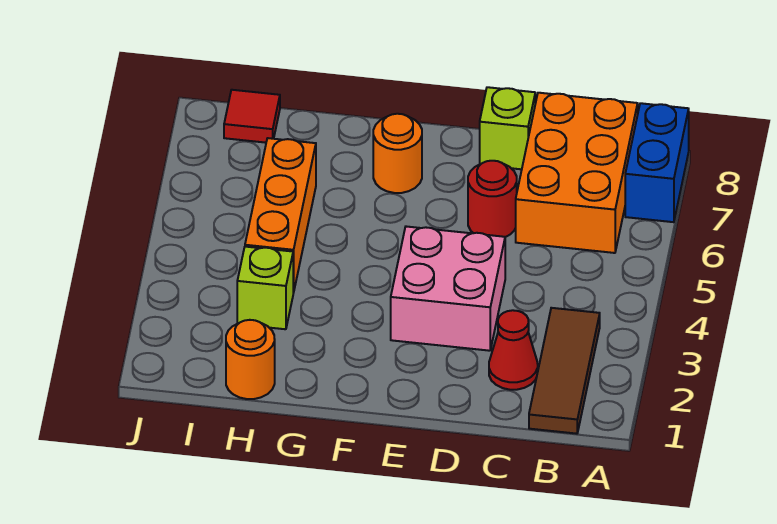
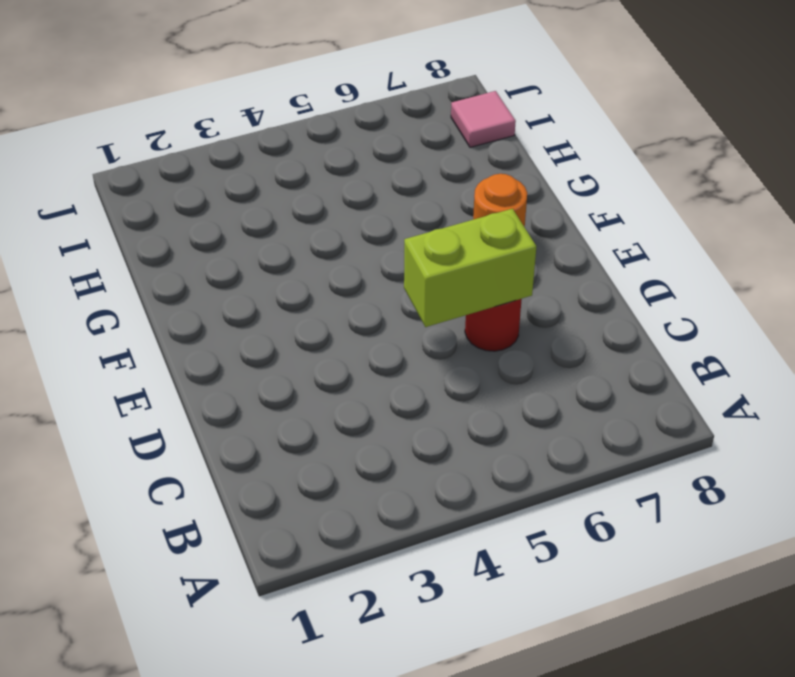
lime brick D5:D6 level 2 -> none
pink tile I8 level 1 -> red tile I8 level 1
none -> blue brick A7:A8 level 1
none -> brown tile B1:B3 level 1
none -> orange brick B6:C8 level 1

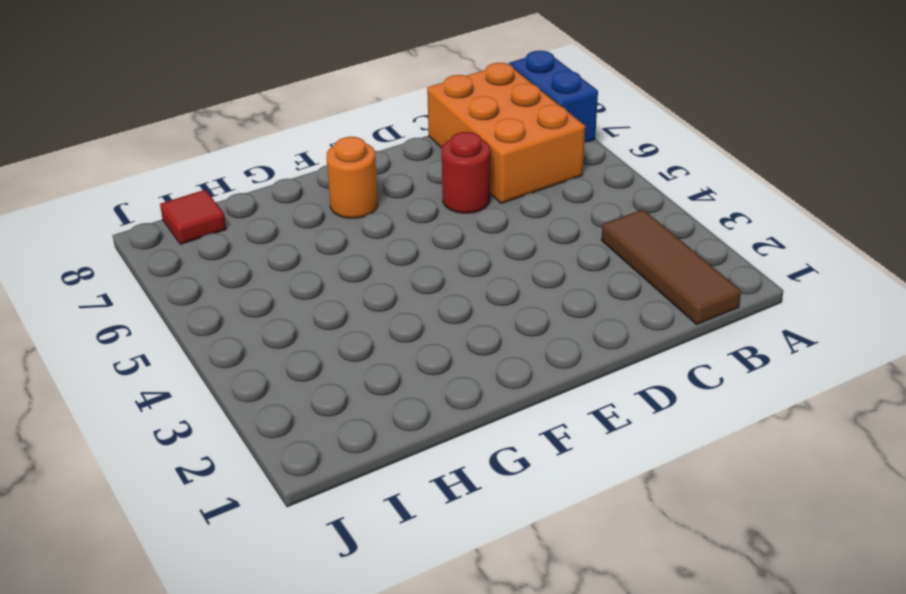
none -> red cone C2 level 1
none -> pink brick D3:E4 level 1
none -> lime brick D8 level 1

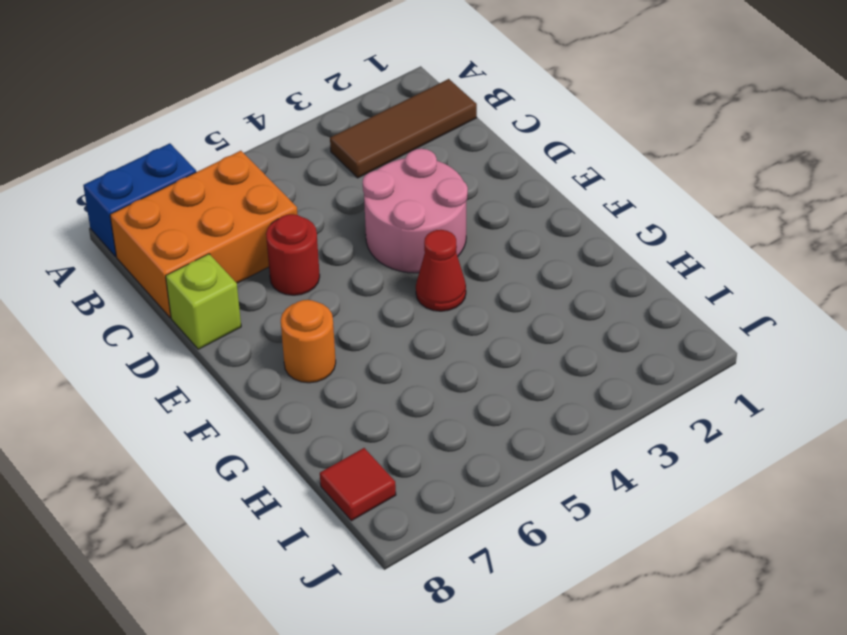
pink round brick D3:E4 level 1 -> pink brick D3:E4 level 1
red cone F4 level 1 -> red cone C2 level 1
none -> orange round brick H1 level 1
none -> lime brick H3 level 1
none -> orange brick H4:H6 level 1

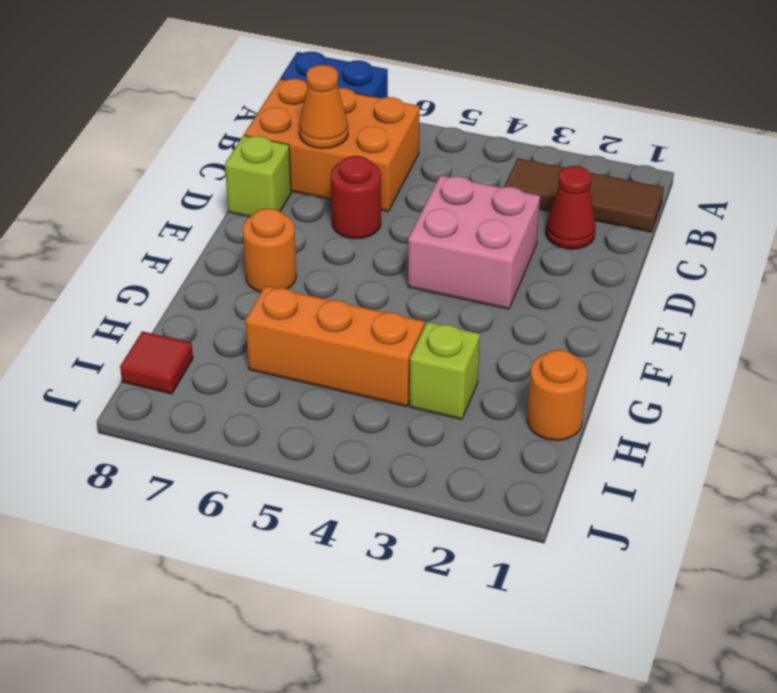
orange cone C7 level 2 -> none

